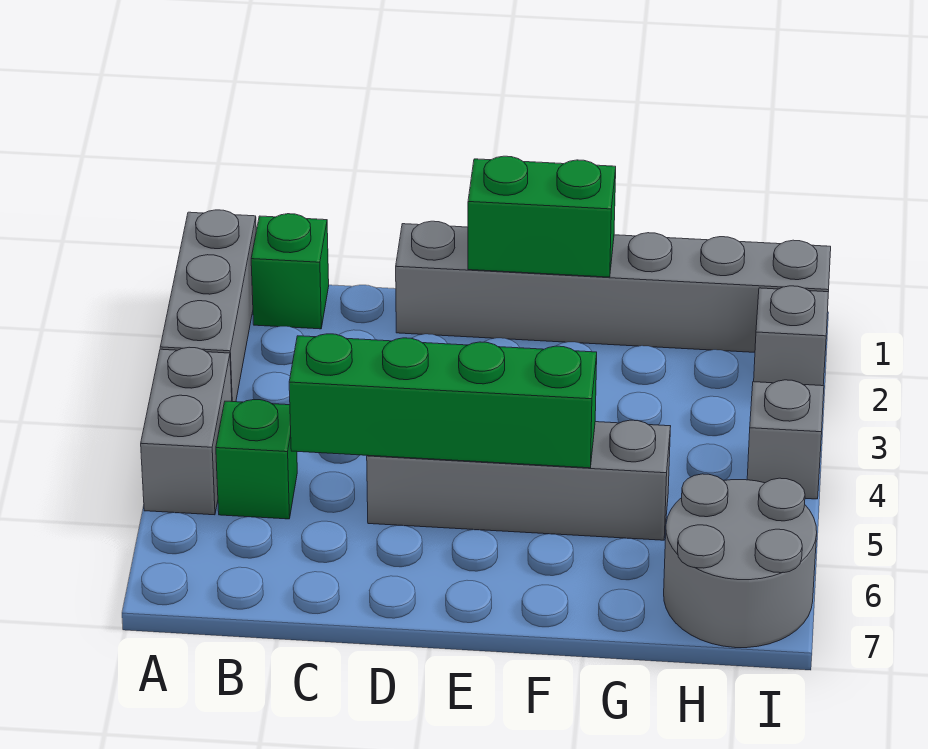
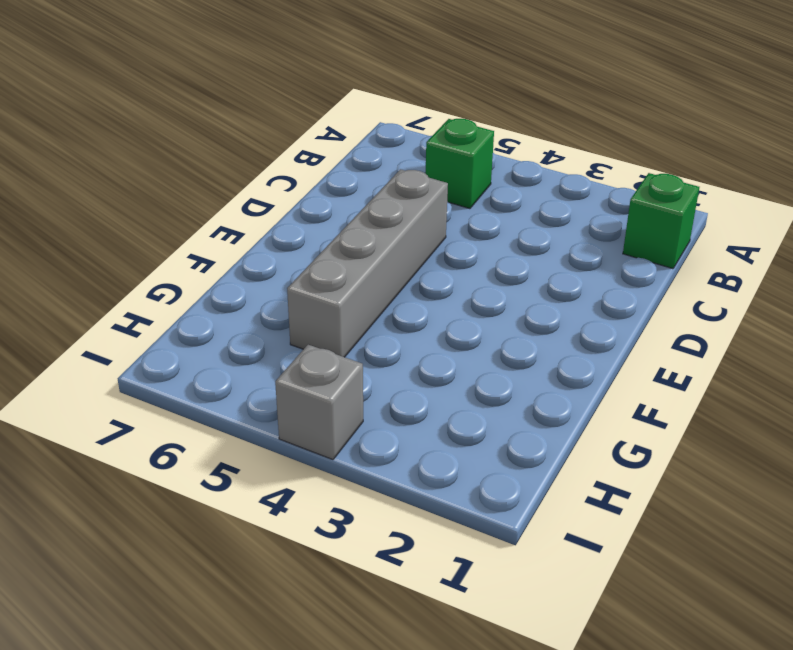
none -> grey brick A1:A3 level 1
none -> grey brick A4:A5 level 1

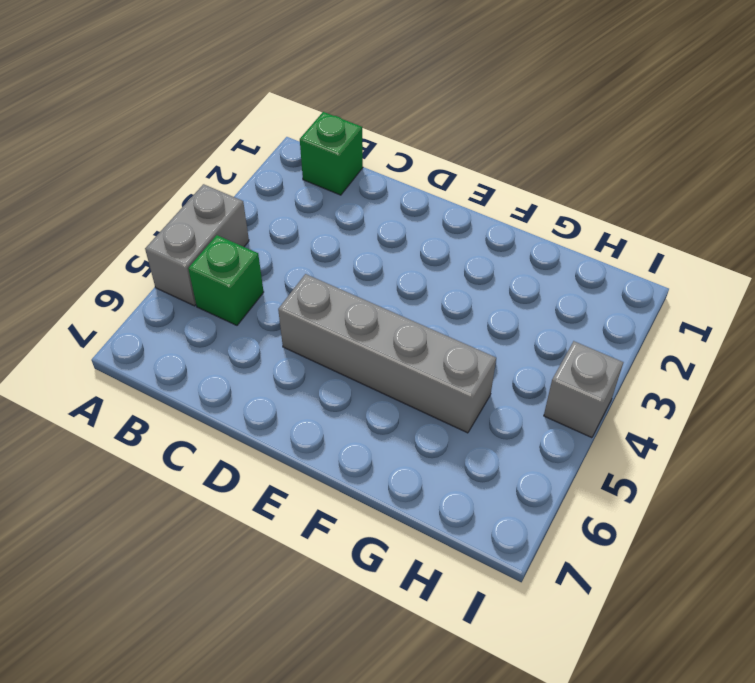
none -> grey brick A1:A3 level 1
none -> grey brick D1:I1 level 1

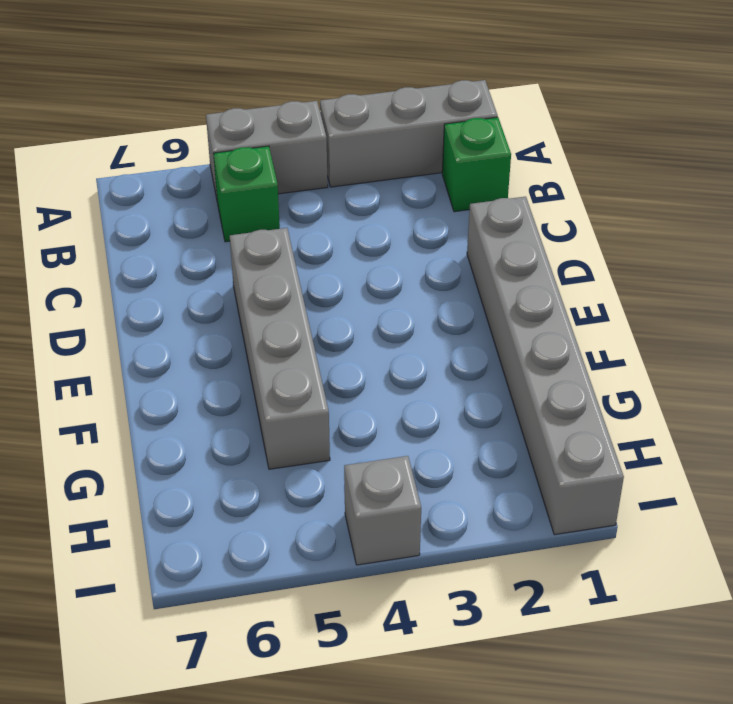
none -> grey round brick H6:I7 level 1
none -> grey brick I2 level 1

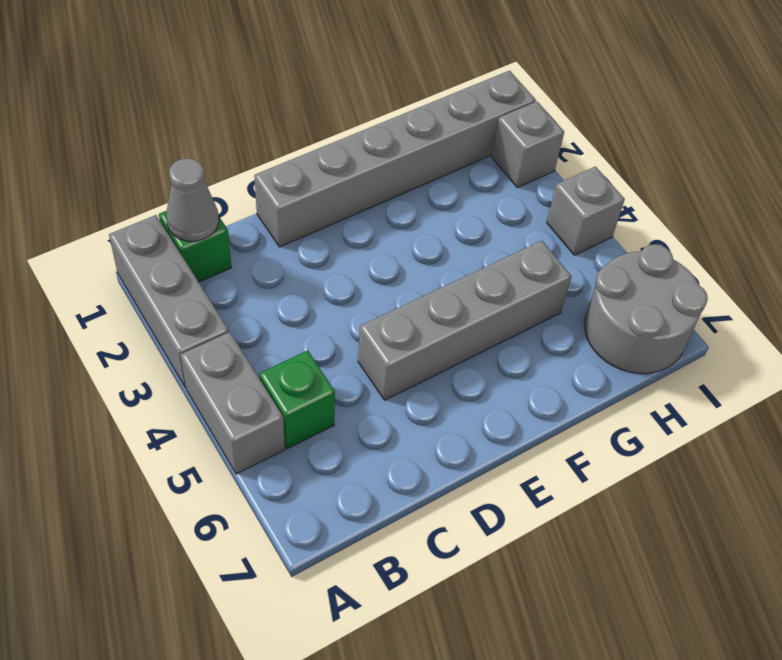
grey cone B1 level 2 -> none
none -> green brick C5:F5 level 2
none -> green brick E1:F1 level 2

